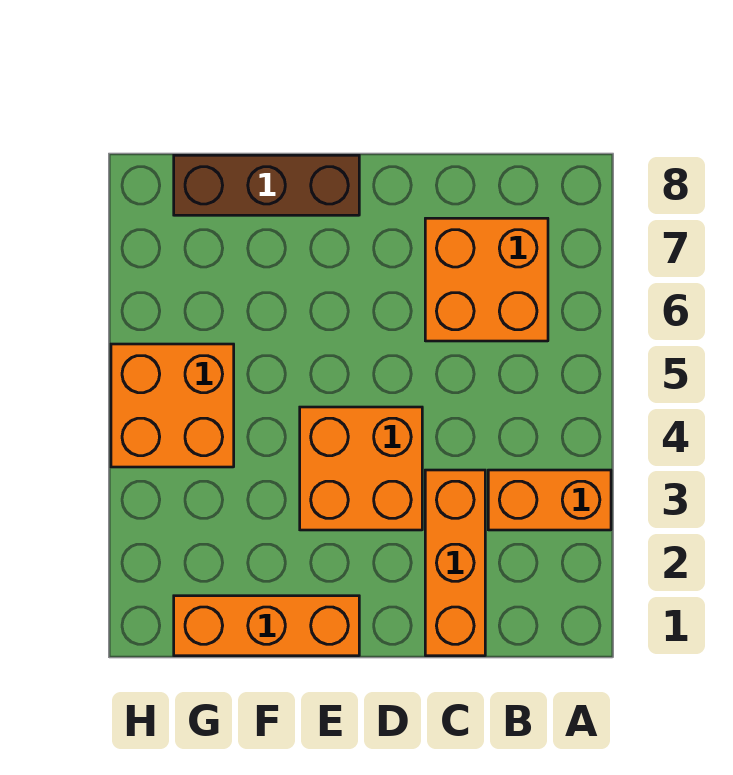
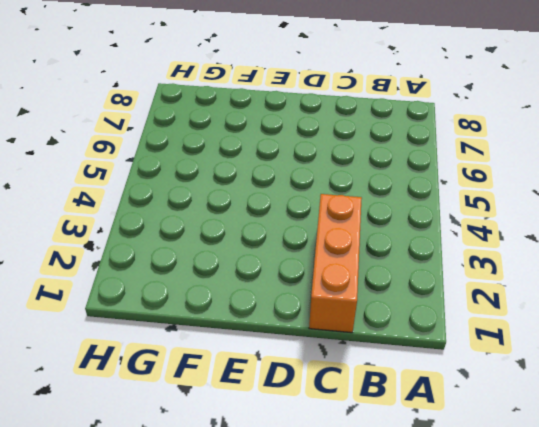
none -> orange brick A3:B3 level 1
none -> orange brick B6:C7 level 1

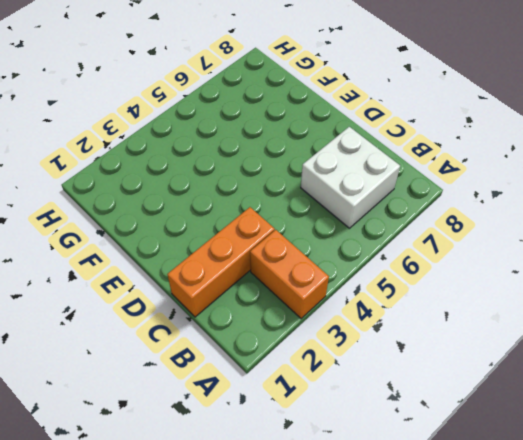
white brick B6:C7 level 1 -> orange brick B6:C7 level 1
none -> orange brick D3:E4 level 1
none -> orange brick E1:G1 level 1

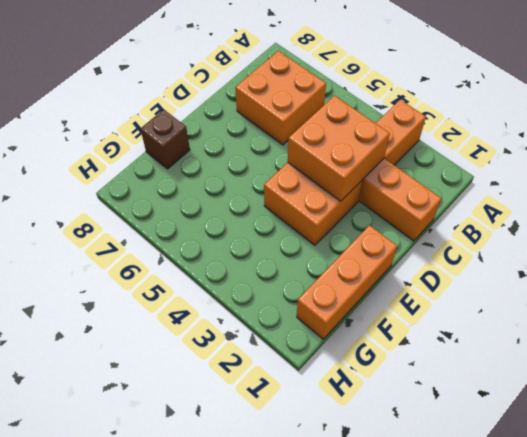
orange brick C3:D4 level 2 -> orange brick G4:H5 level 1
brown brick F8 level 1 -> brown brick E8:G8 level 1

